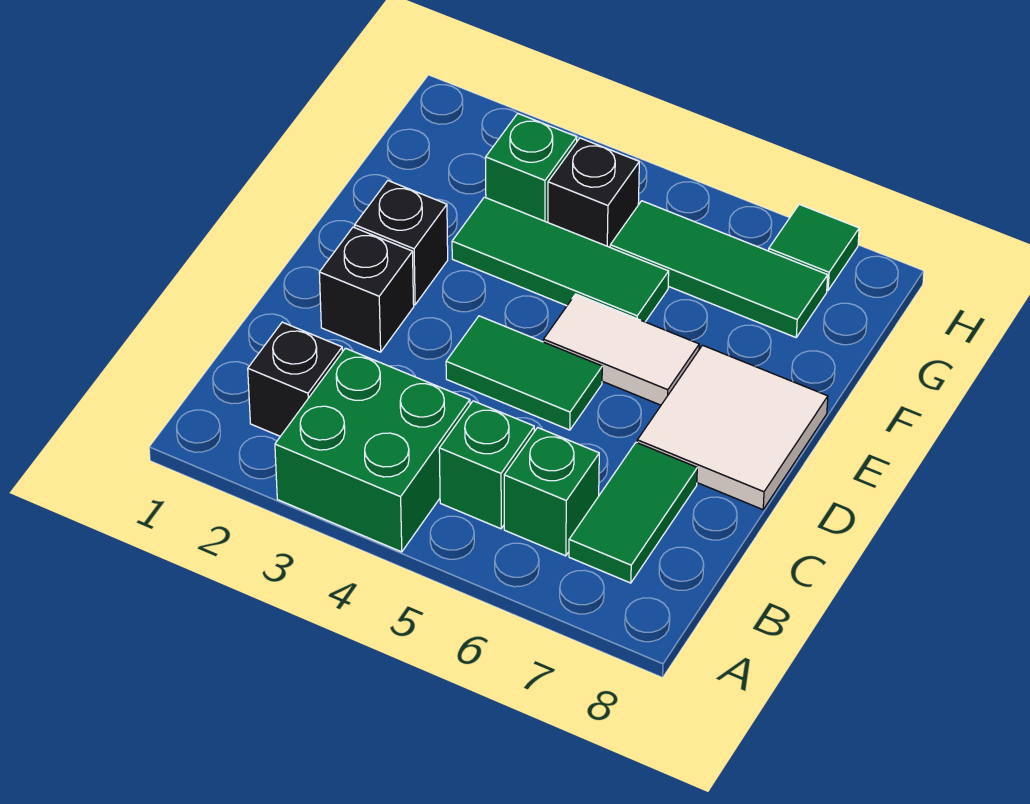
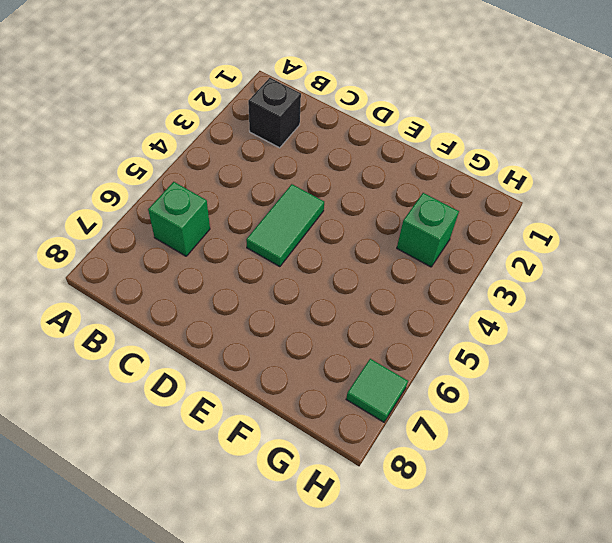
none -> green brick A3:B4 level 1
none -> green brick B5 level 1
none -> green tile B7:C7 level 1

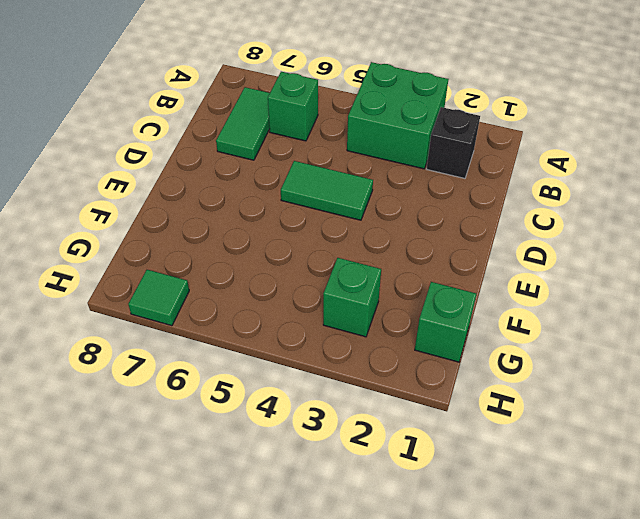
green brick G1 level 1 -> green brick B5 level 1
none -> black brick D2 level 1
none -> white tile D7:E8 level 1
none -> black brick E2 level 1

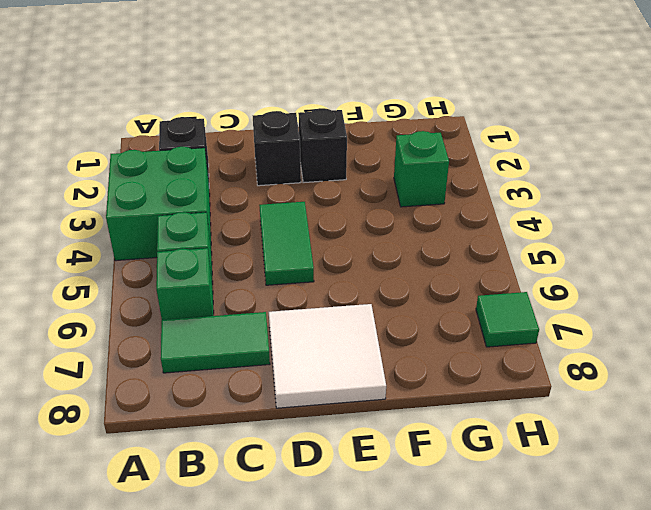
none -> white tile E5:E6 level 1
none -> green tile F3:F5 level 1
none -> black brick G4 level 1

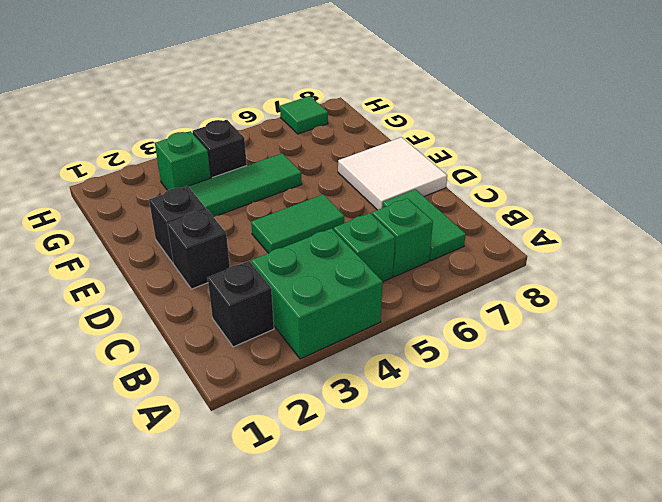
none -> white tile E5:E6 level 1
none -> green tile G5:G7 level 1

